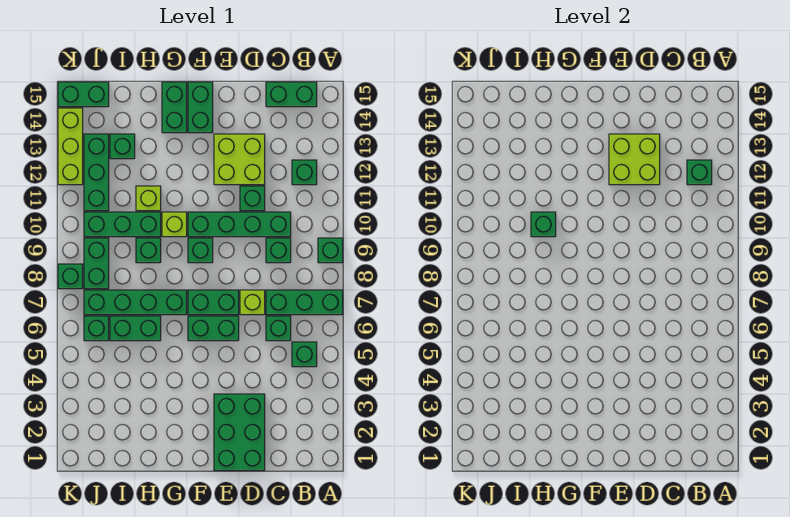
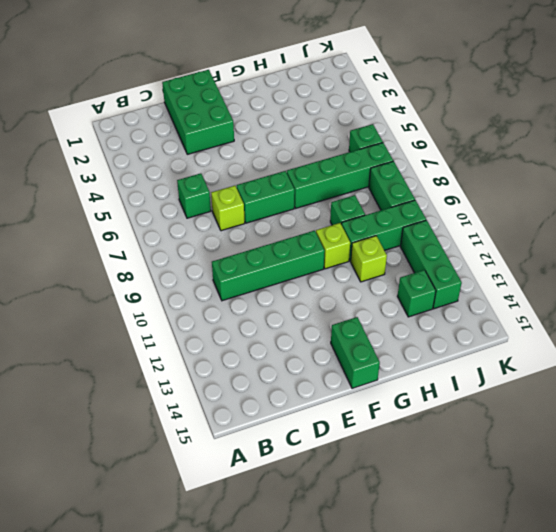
none -> green brick A7:C7 level 1
none -> green brick A9 level 1
none -> green brick B5 level 1
none -> green brick B12 level 1

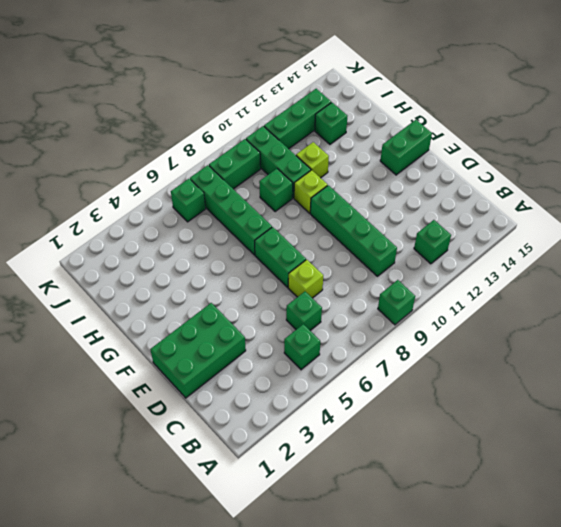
none -> green brick A7:C7 level 1
none -> green brick B15:C15 level 1
none -> green brick C9 level 1
none -> green brick D11 level 1

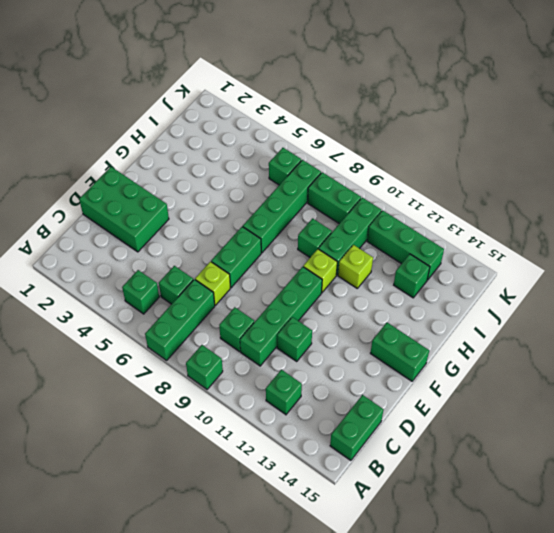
none -> lime brick D12:E13 level 1
none -> green brick E6:F6 level 1
none -> green brick F9 level 1
none -> green brick G14:G15 level 1

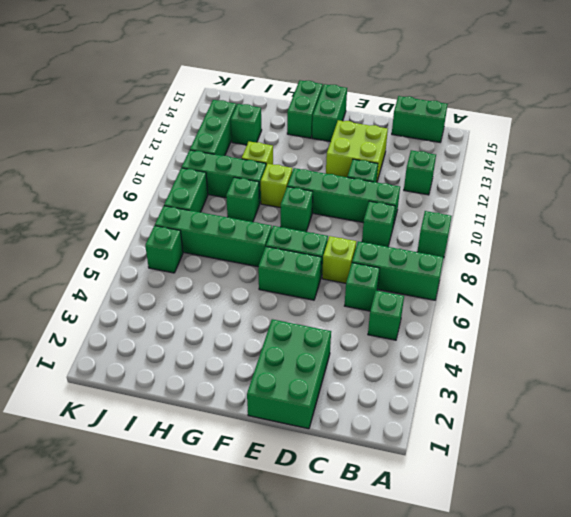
none -> green brick H6:I6 level 1
none -> green brick J15:K15 level 1
none -> green brick K8 level 1
none -> lime brick K12:K14 level 1

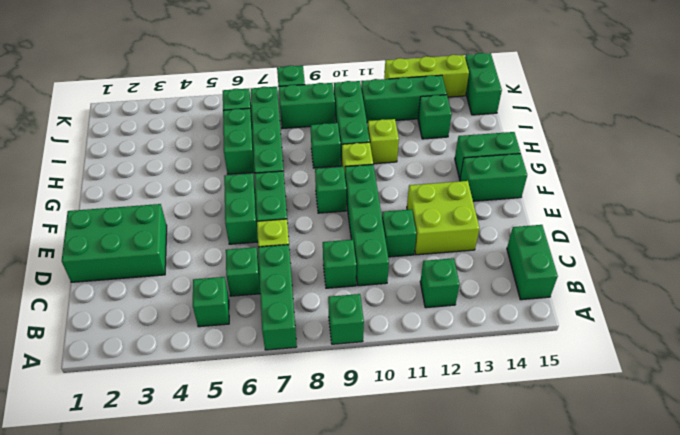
none -> green brick B12 level 2
none -> lime brick D12:E13 level 2
none -> green brick H10 level 2

